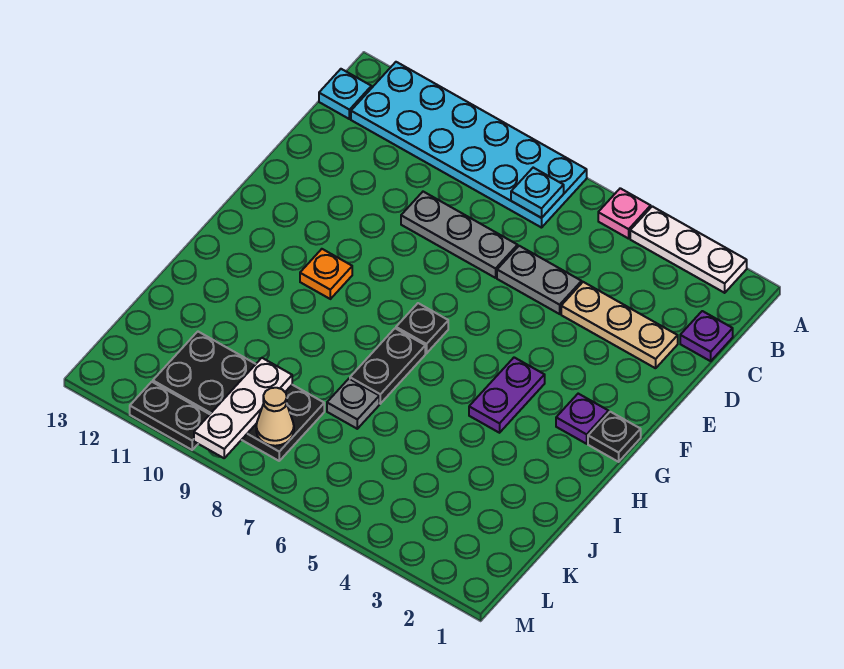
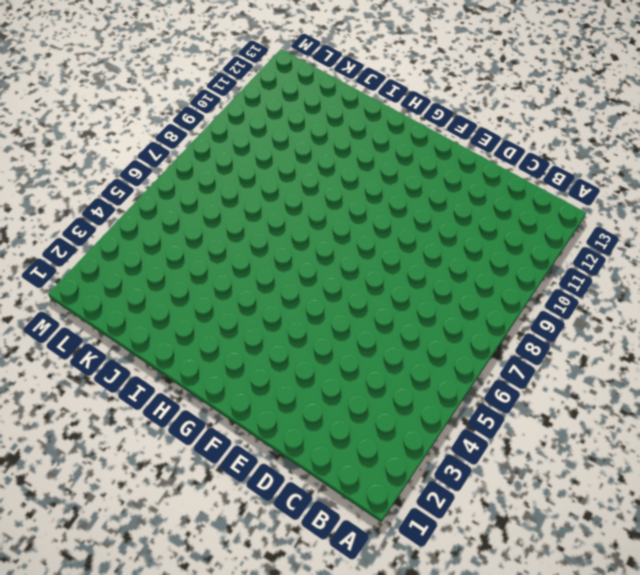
none -> white plate A2:A4 level 1
none -> pink plate A5 level 1
none -> cyan plate A7:B12 level 1

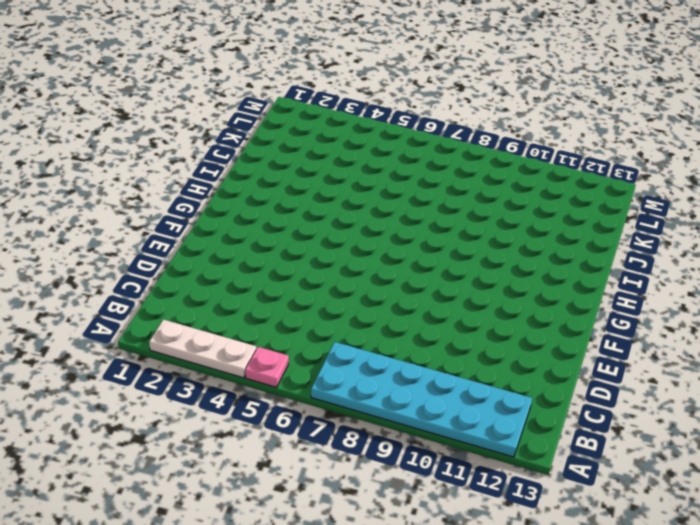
none -> cyan plate B13 level 1
none -> purple plate C1 level 1
none -> tan plate D2:D4 level 1

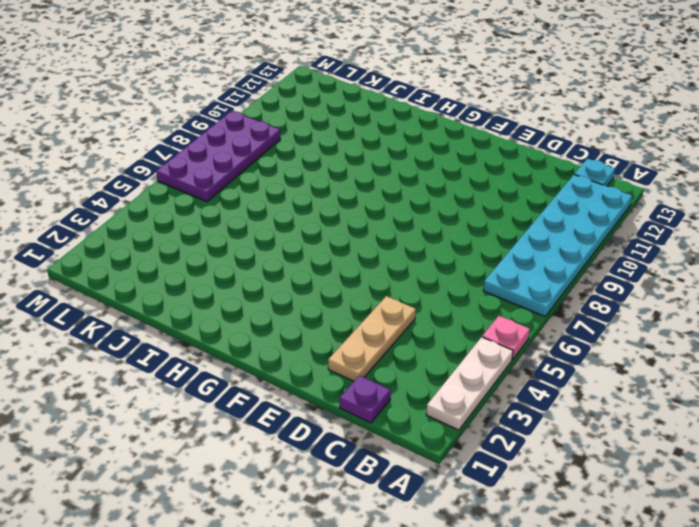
purple plate L6:M9 level 1 -> black plate K8:L11 level 1
none -> grey plate D5:D6 level 1
none -> grey plate D7:D9 level 1
none -> black plate G1 level 1

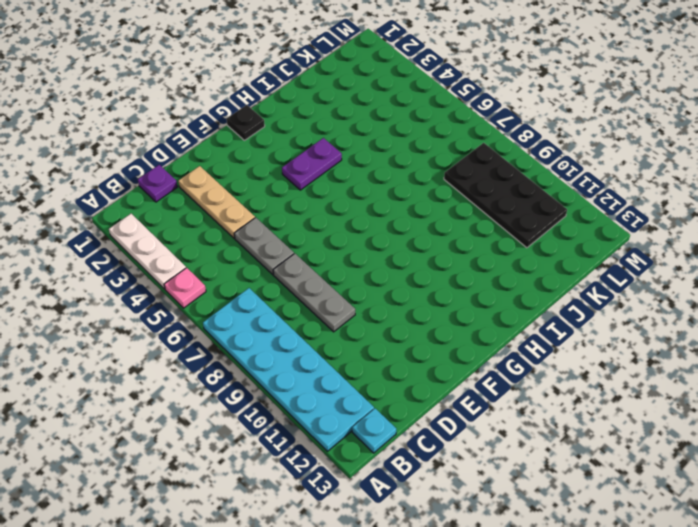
none -> purple plate G2 level 1
none -> black plate G7 level 1
none -> orange plate G10 level 1

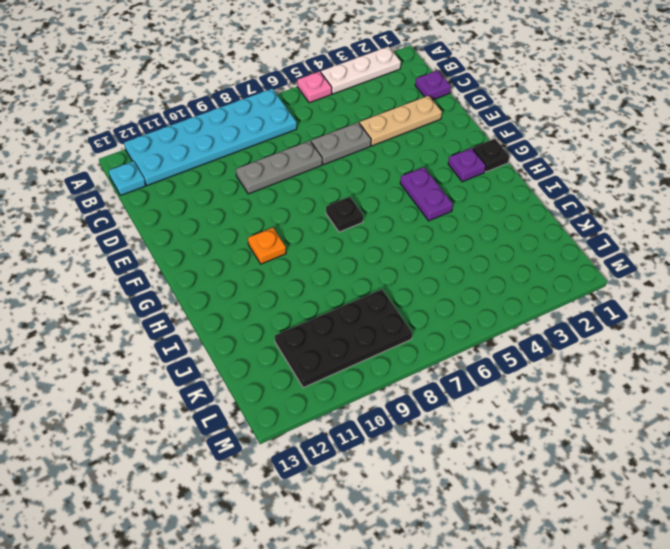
none -> black plate H7:I7 level 1
none -> grey plate J7 level 1
none -> black plate M10:M11 level 1

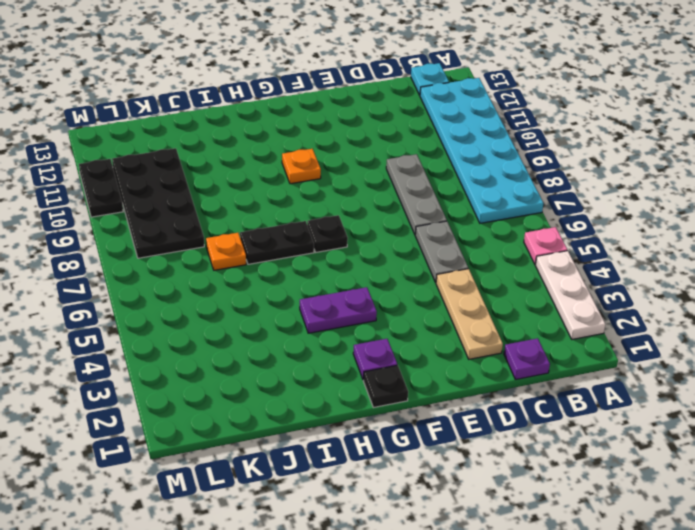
orange plate J7 level 1 -> grey plate J7 level 1
none -> cyan plate B7 level 2
none -> white plate K9:M9 level 2
none -> tan cone L8 level 2

